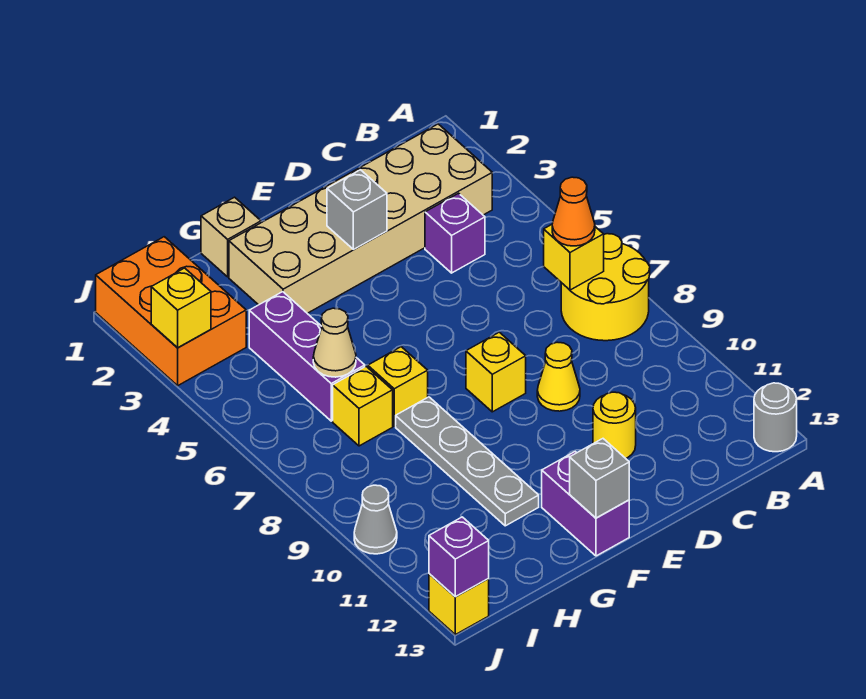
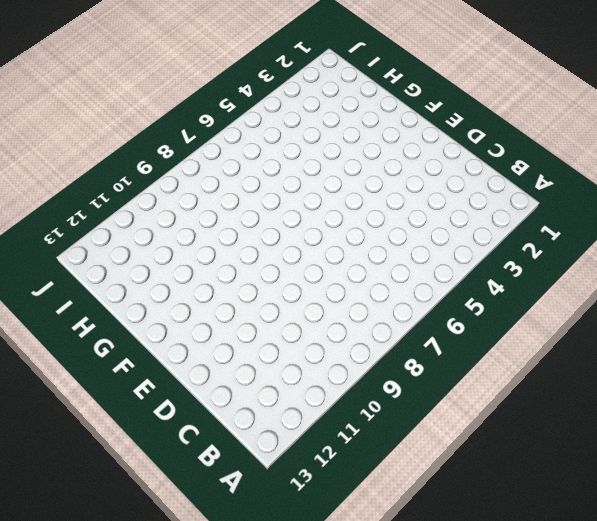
none -> yellow round brick A7:B8 level 1
none -> grey round brick A13 level 1
none -> tan brick B2:G3 level 1

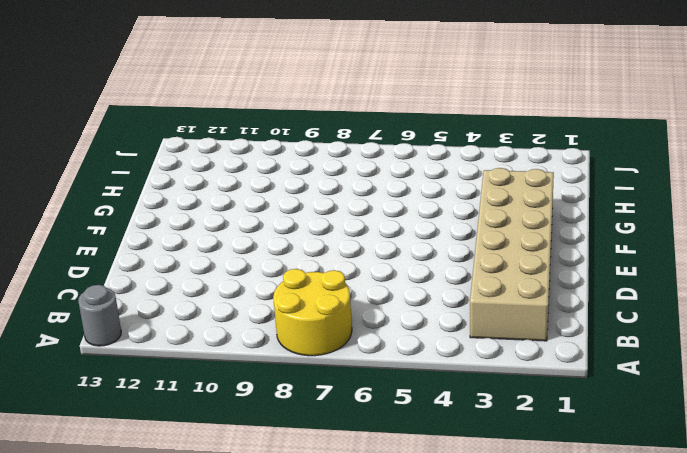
none -> purple brick C4 level 1
none -> yellow cone D9 level 1
none -> yellow round brick D11 level 1

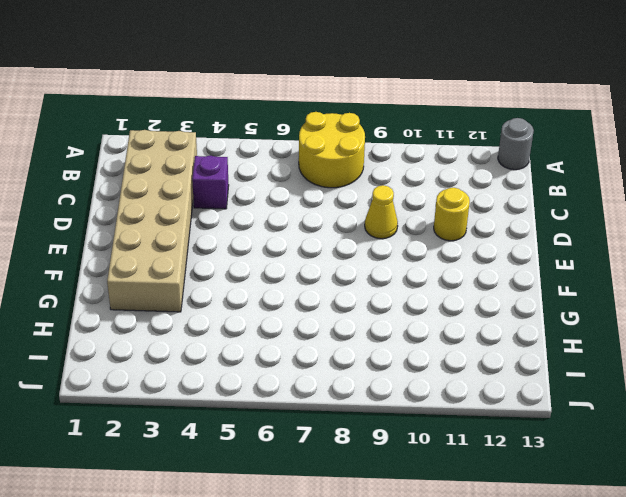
none -> yellow brick E8 level 1
none -> purple brick F12:F13 level 1
none -> tan brick G1 level 1

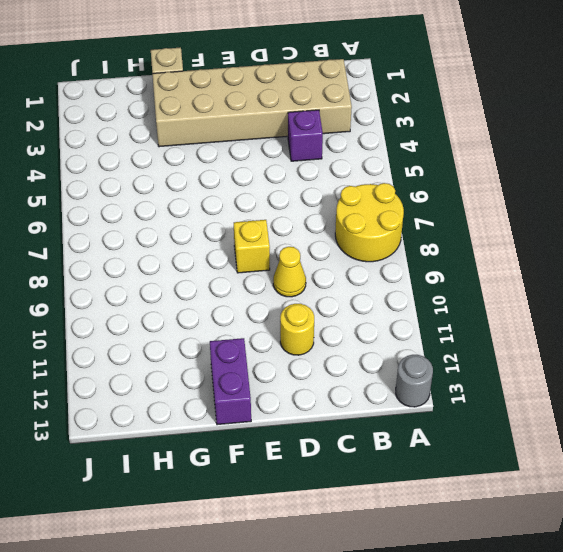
none -> yellow brick G7 level 1
none -> grey plate G8:G11 level 1
none -> purple brick H4:H6 level 1

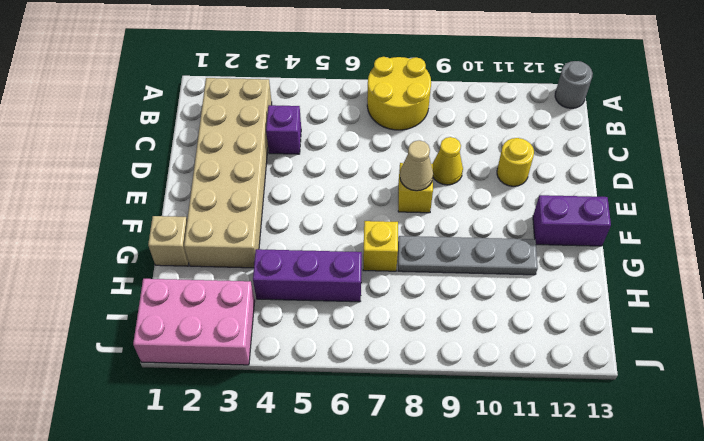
tan cone E8 level 2 -> tan cone H6 level 2
pink brick I1:J3 level 1 -> orange brick I1:J3 level 1
none -> yellow brick H7 level 1
none -> grey cone J10 level 1
none -> yellow brick J13 level 1

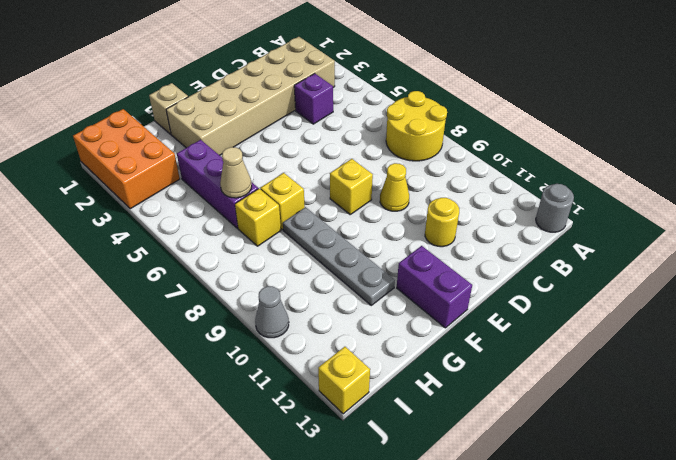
none -> yellow brick B7 level 2
none -> grey brick E3 level 2
none -> grey brick F13 level 2

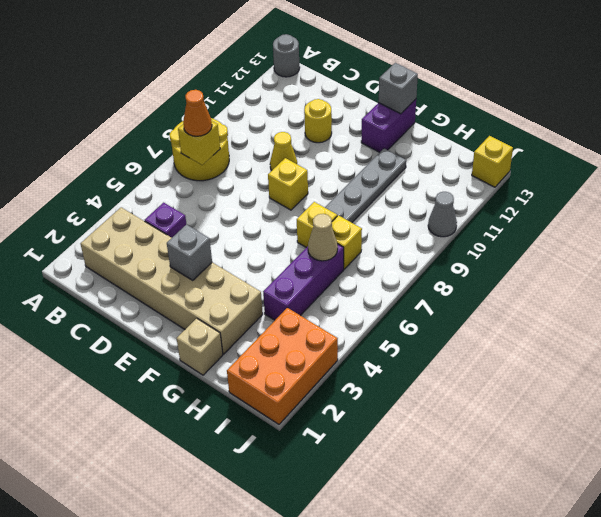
none -> yellow brick J3 level 2
none -> purple brick J13 level 2

